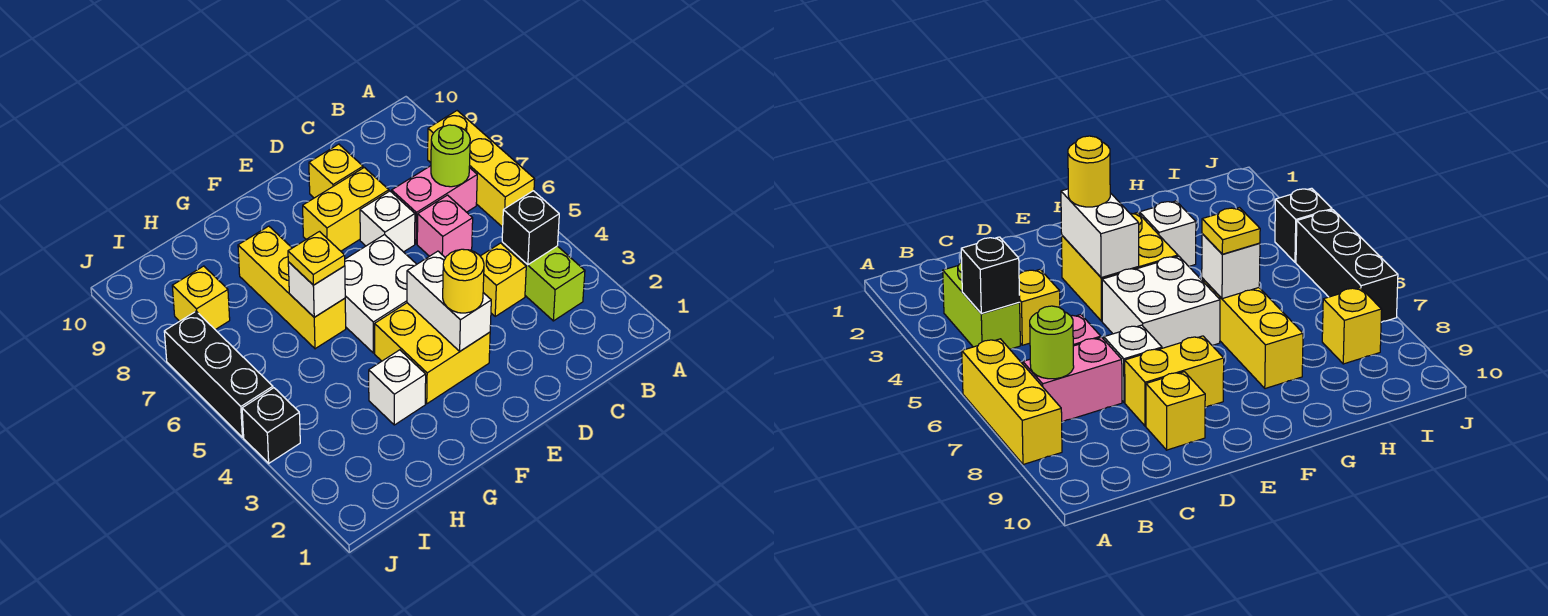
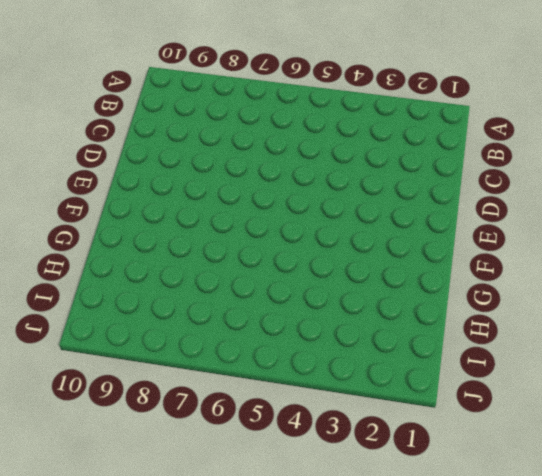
none -> yellow brick A6:A8 level 1
none -> lime brick B3:B4 level 1
none -> pink brick B7:C7 level 1

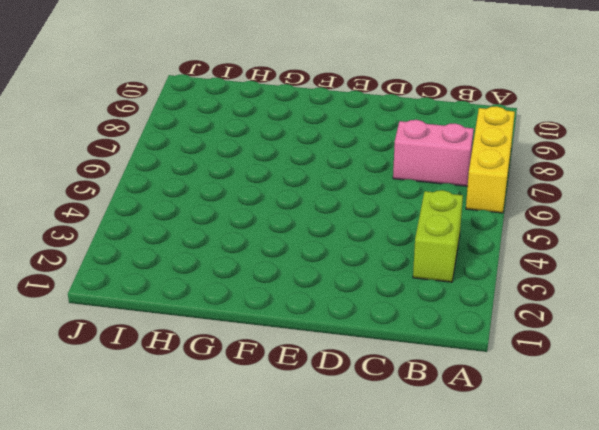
none -> yellow brick C4 level 1
none -> pink brick C6 level 1
none -> white brick D7 level 1

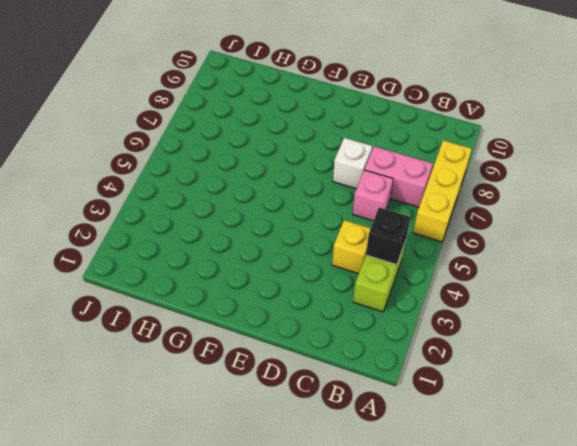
none -> yellow brick D8:E8 level 1
none -> yellow brick D9 level 1
none -> yellow brick E3:F4 level 1

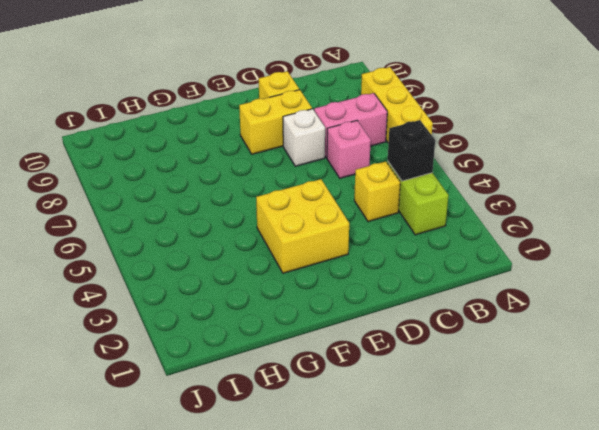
none -> white brick E5:F6 level 1
none -> white brick G3 level 1
none -> yellow brick G6:G8 level 1

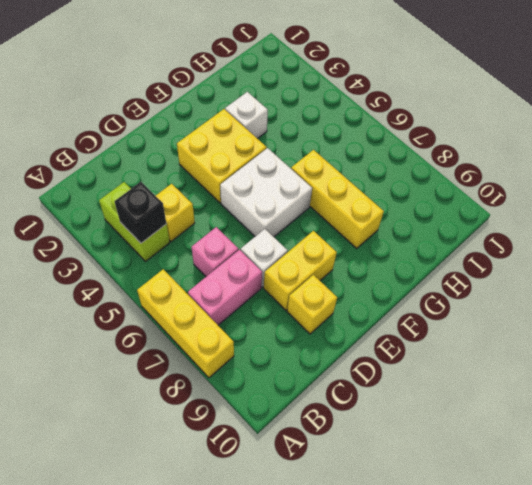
none -> yellow brick I8 level 1
none -> black brick J4 level 1
none -> black brick J5:J7 level 1

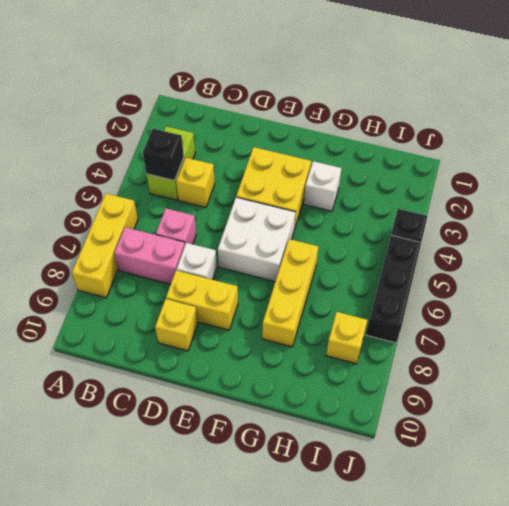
none -> lime round brick B7 level 2
none -> white brick E3:E4 level 2
none -> white brick G6 level 2

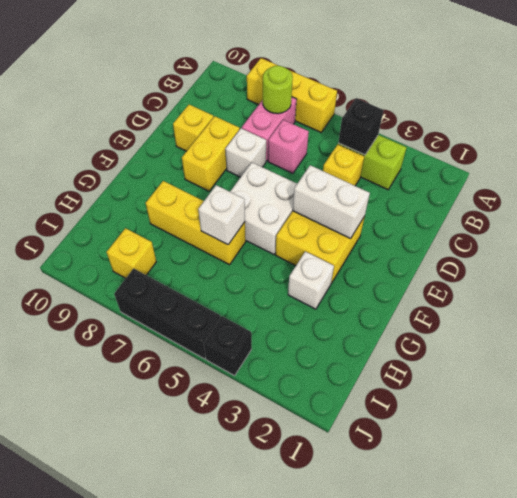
none -> yellow round brick E3 level 3
none -> yellow plate G6 level 3

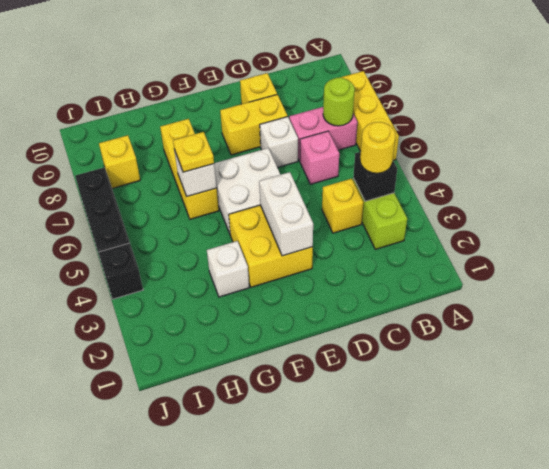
yellow round brick B4 level 3 -> yellow round brick E3 level 3

